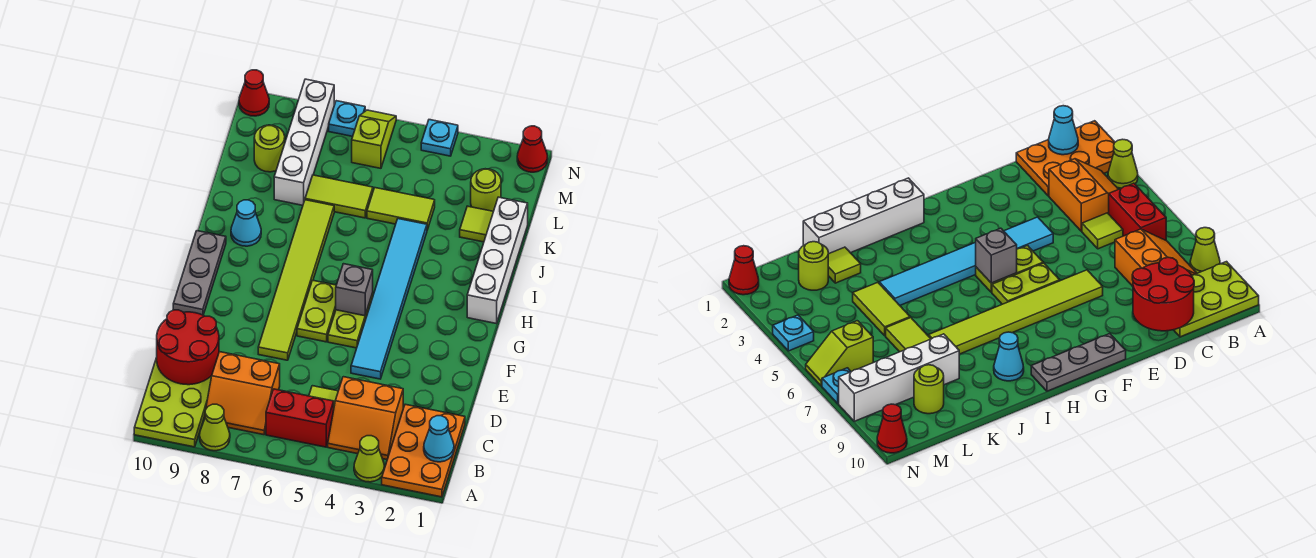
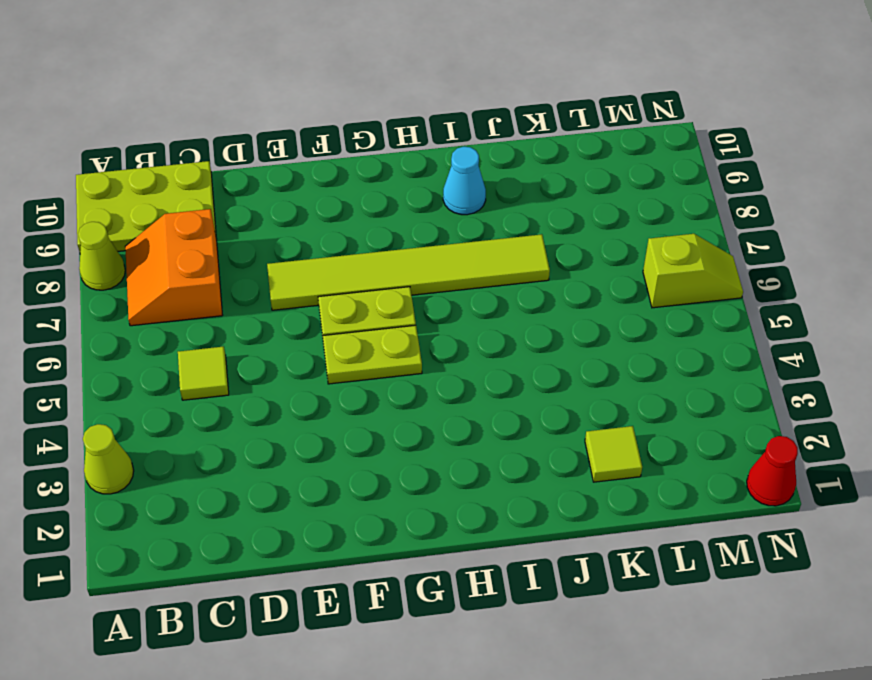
none -> orange plate A1:C2 level 1
none -> orange slope B3:C4 level 1 top C
none -> red brick B5:B6 level 1

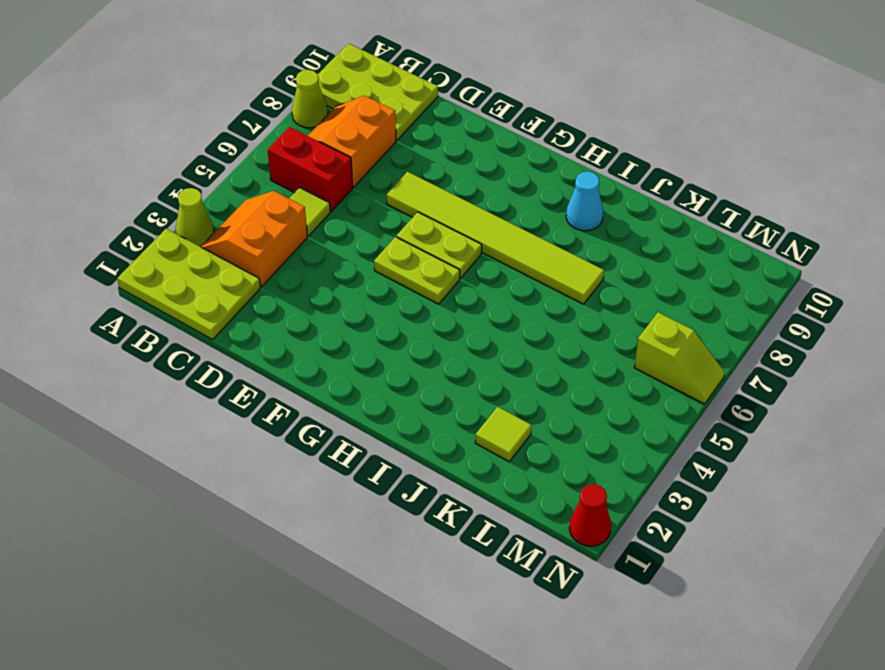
lime plate A1:C2 level 1 -> orange plate A1:C2 level 1
red brick B6:C6 level 1 -> red brick B5:B6 level 1
none -> cyan tile E4:J4 level 1
none -> grey plate F10:H10 level 1
none -> white brick H1:K1 level 1

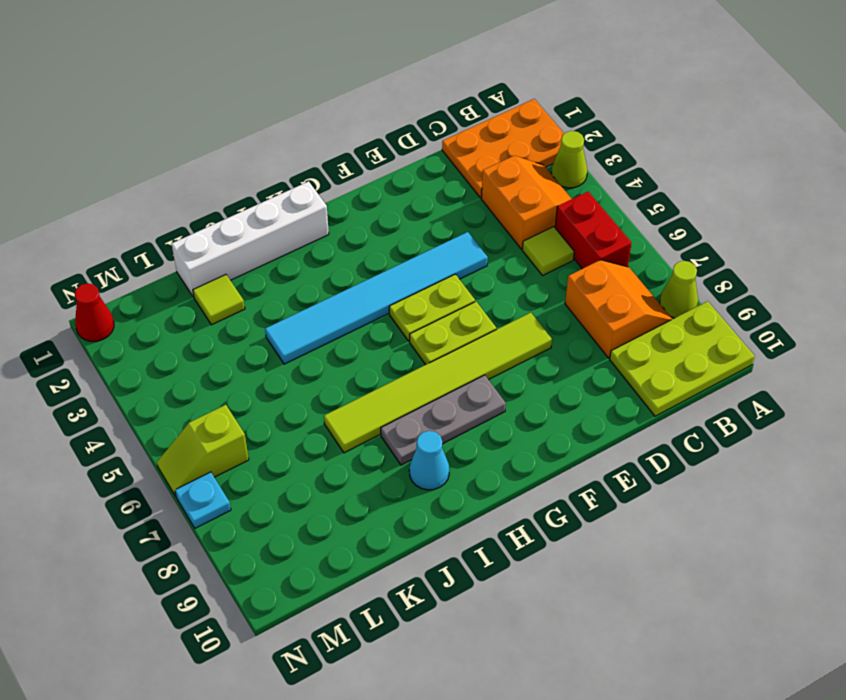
grey plate G8:I8 level 1 -> grey plate F10:H10 level 1
none -> lime tile K4:K5 level 1
none -> lime tile K6:K7 level 1
none -> white brick K8:N8 level 1

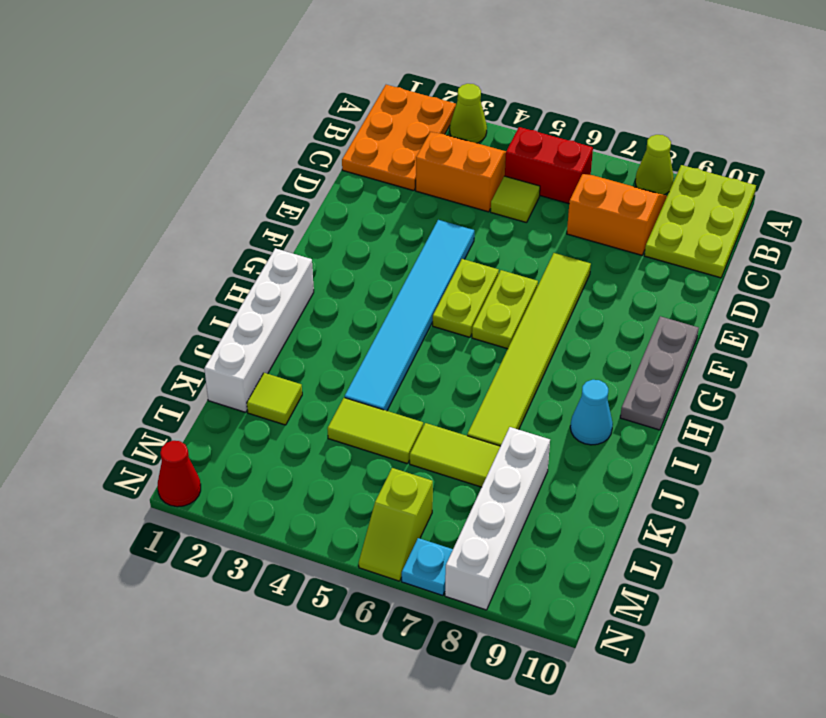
none -> lime round brick L2 level 1
none -> lime round brick L9 level 1
none -> cyan plate N4 level 1

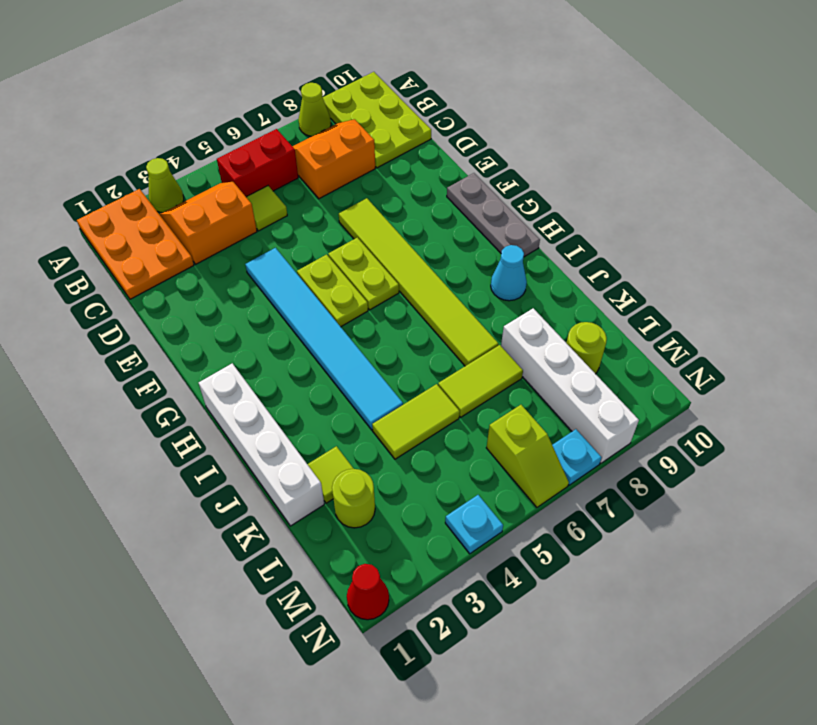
none -> red cone N10 level 1
none -> cyan cone B1 level 2
none -> red round brick C9:D10 level 2

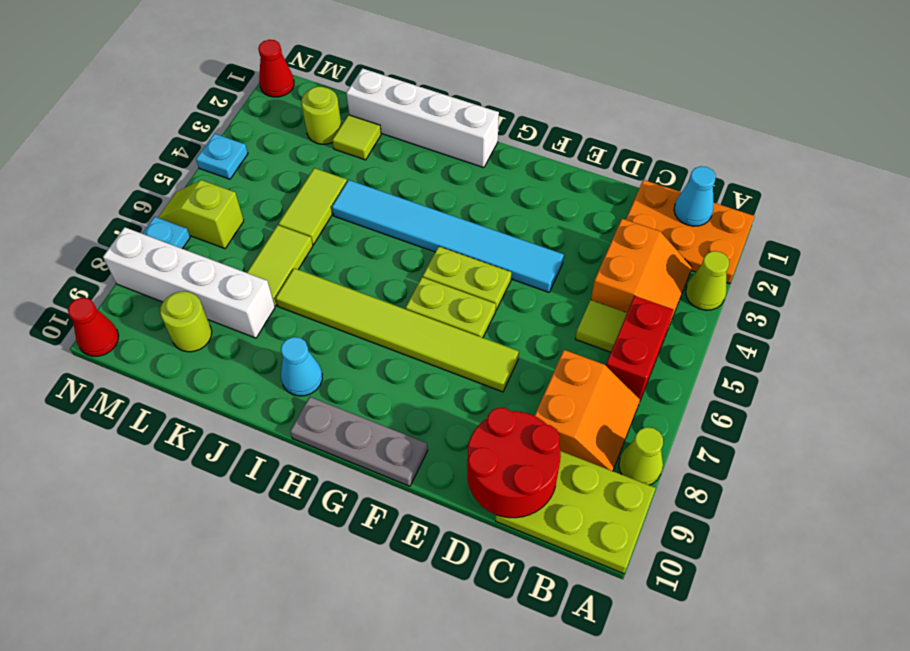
none -> grey brick G5 level 2

